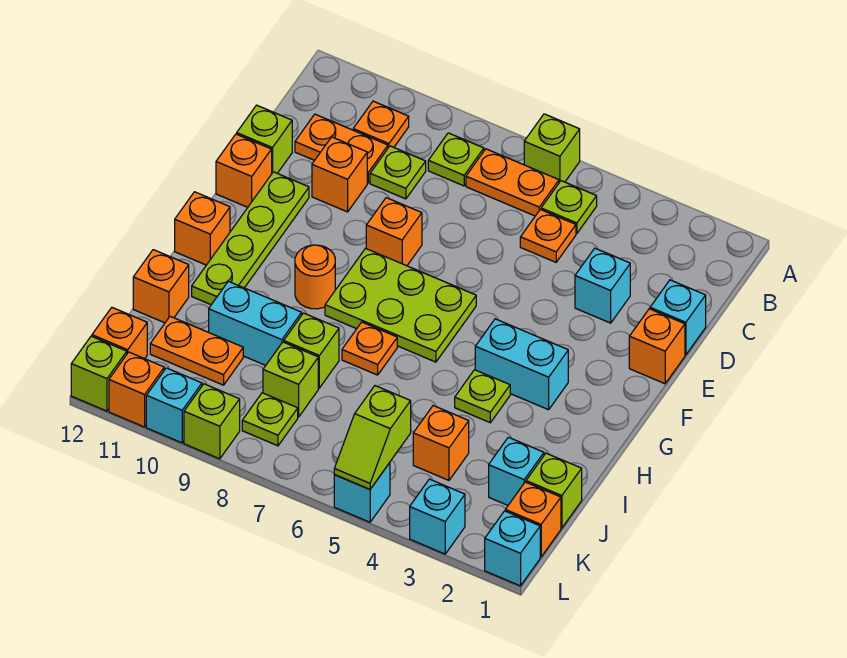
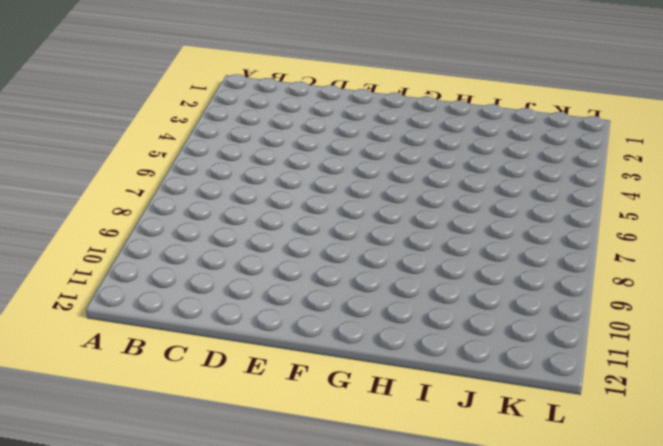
none -> lime brick A6 level 1
none -> lime plate B5 level 1
none -> orange plate B6:B7 level 1
none -> lime plate B8 level 1

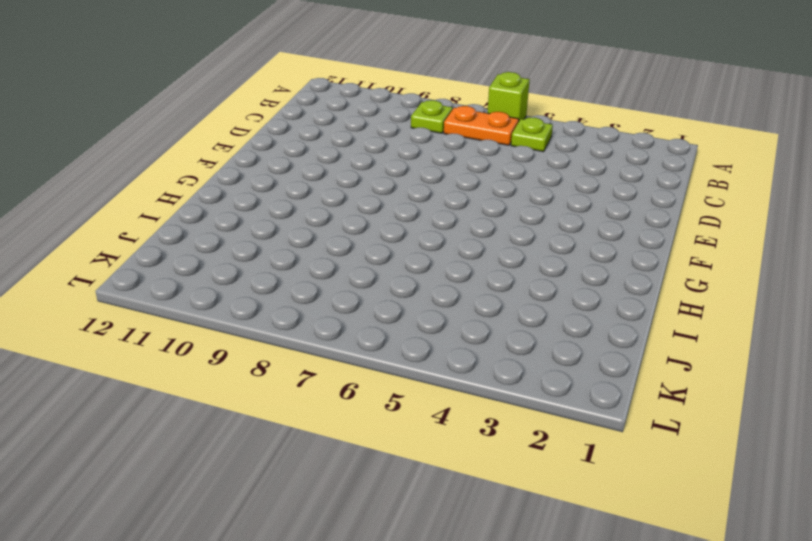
none -> orange plate B10 level 1
none -> orange plate C5 level 1
none -> lime plate C9 level 1
none -> orange plate C10:C11 level 1

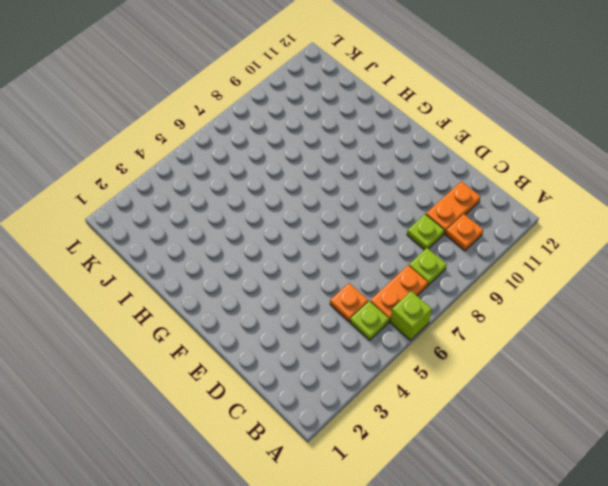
none -> cyan brick D1 level 1
none -> cyan brick D3 level 1
none -> orange brick D10 level 1
none -> lime brick D12 level 1

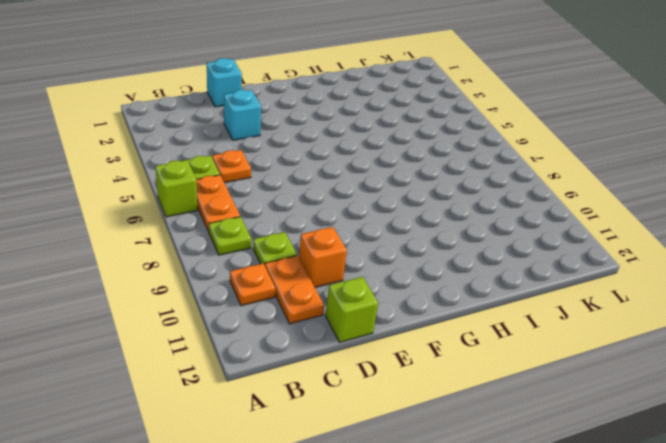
none -> orange brick E1 level 1
none -> orange brick E8 level 1
none -> lime plate E11:H11 level 1
none -> orange brick E12 level 1

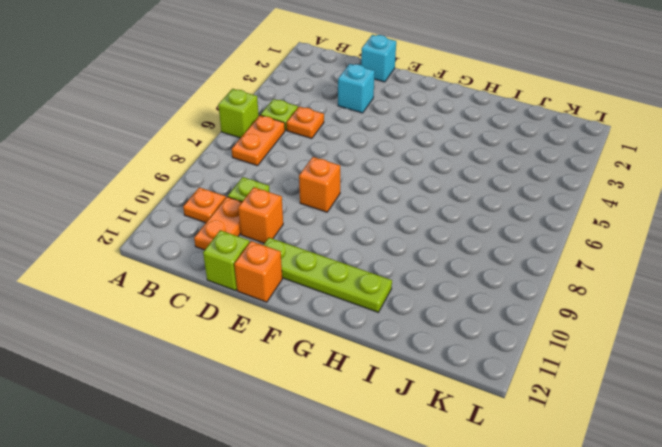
none -> lime plate B8 level 1
none -> orange brick E1 level 1
none -> lime plate F6:G8 level 1
none -> cyan brick G3:G4 level 1

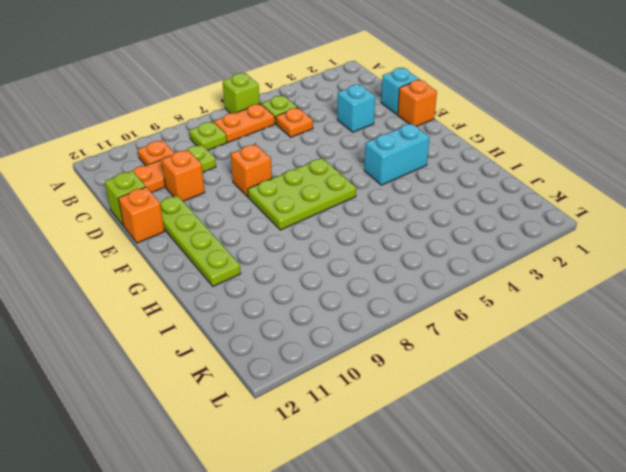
none -> orange round brick G9 level 1
none -> orange brick G12 level 1
none -> lime plate H4 level 1
none -> orange plate H7 level 1

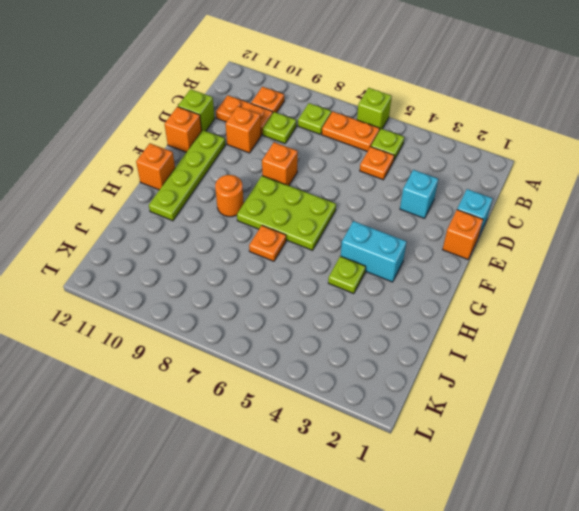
none -> lime brick I8 level 1
none -> cyan brick I9:I10 level 1
none -> orange brick I12 level 1
none -> lime brick J1 level 1

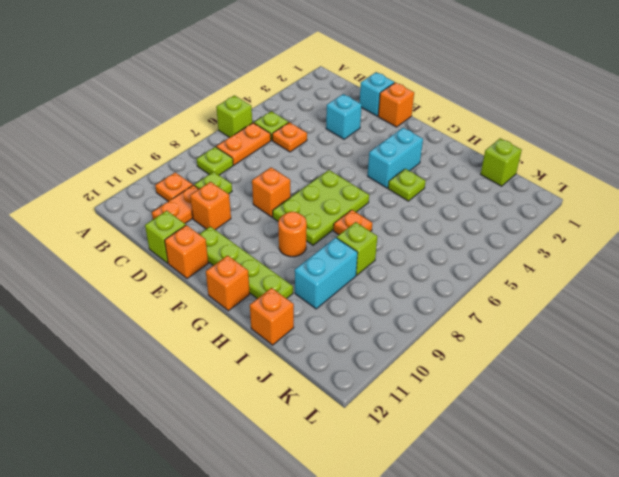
none -> cyan brick J2 level 1
none -> orange brick J4 level 1
none -> lime brick J8 level 1
none -> orange plate J10:J11 level 1

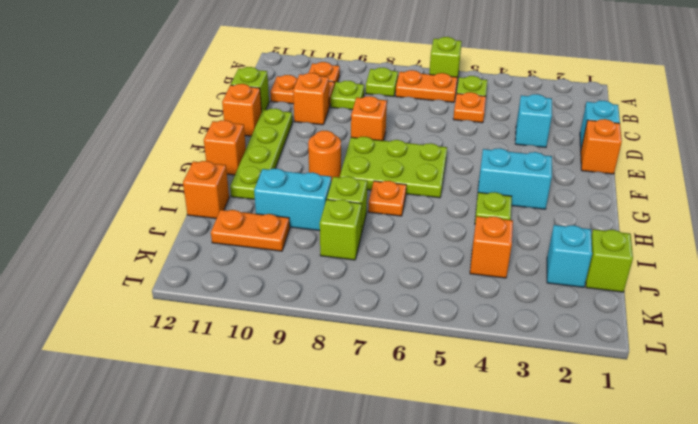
none -> orange brick K1 level 1
none -> lime plate K8 level 1
none -> orange brick K12 level 1
none -> cyan brick L1 level 1

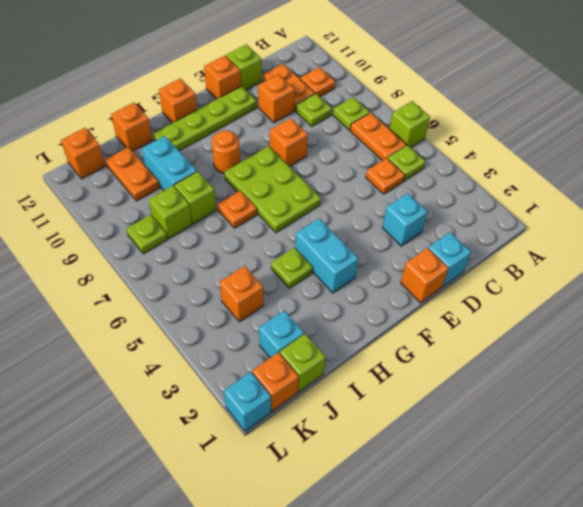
none -> cyan brick L3 level 1
none -> cyan brick L5 level 1
none -> lime brick L9 level 1
none -> cyan brick L10 level 1

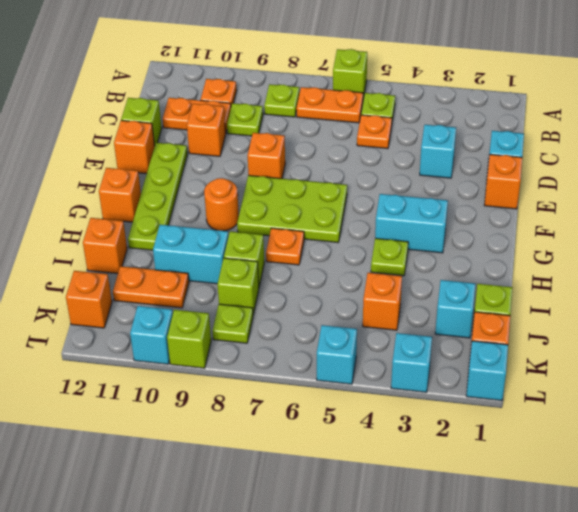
none -> orange brick L11 level 1
none -> lime brick L12 level 1
none -> lime slope K5:L5 level 2 top K

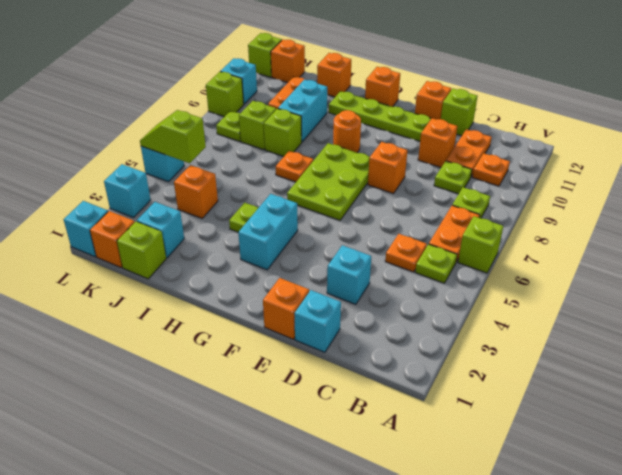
none -> orange brick L11 level 1

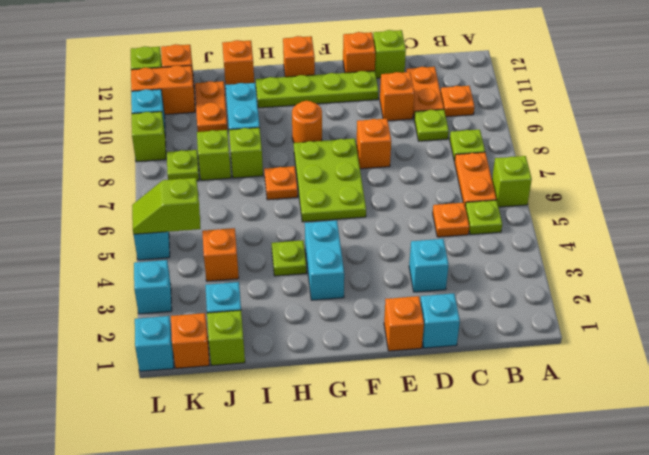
orange brick K11:L11 level 1 -> orange brick L11 level 1

